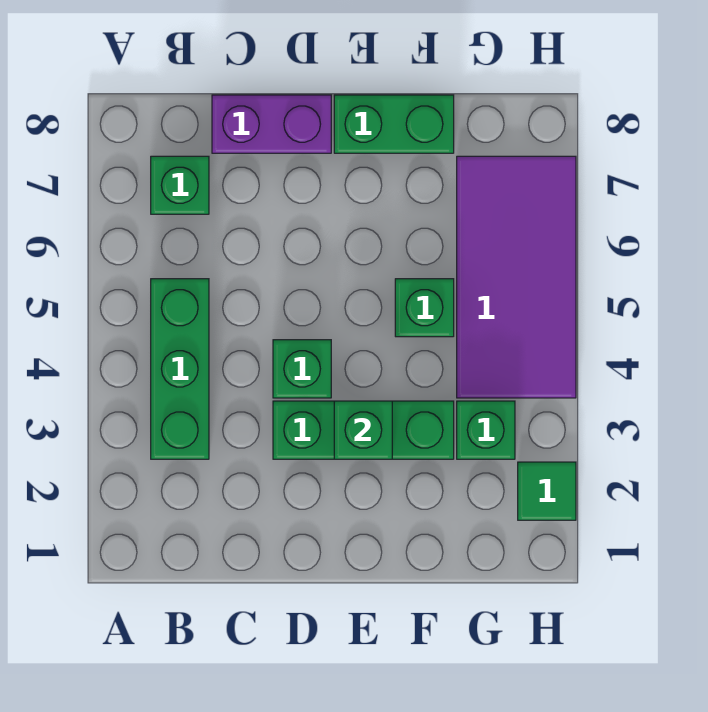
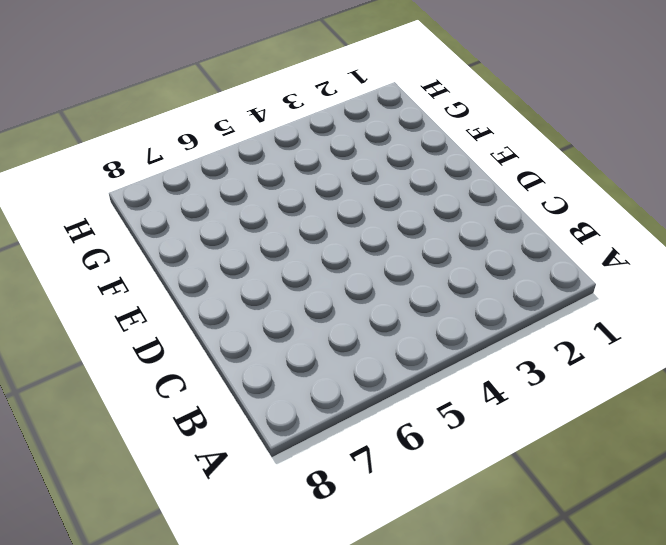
none -> green brick B3:B5 level 1
none -> green brick B7 level 1

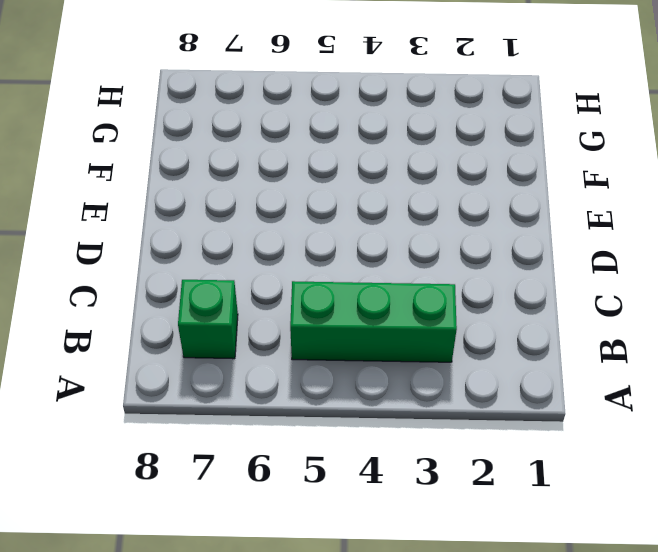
none -> purple brick C8:D8 level 1
none -> green brick D3:F3 level 1

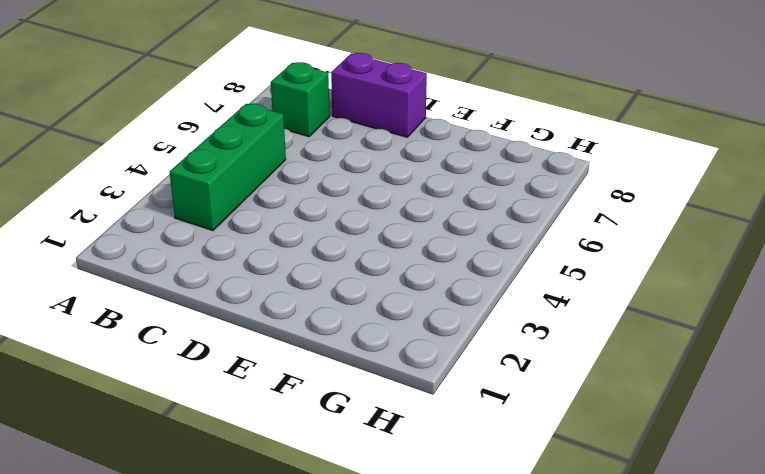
none -> green brick D3:F3 level 1
none -> green brick D4 level 1

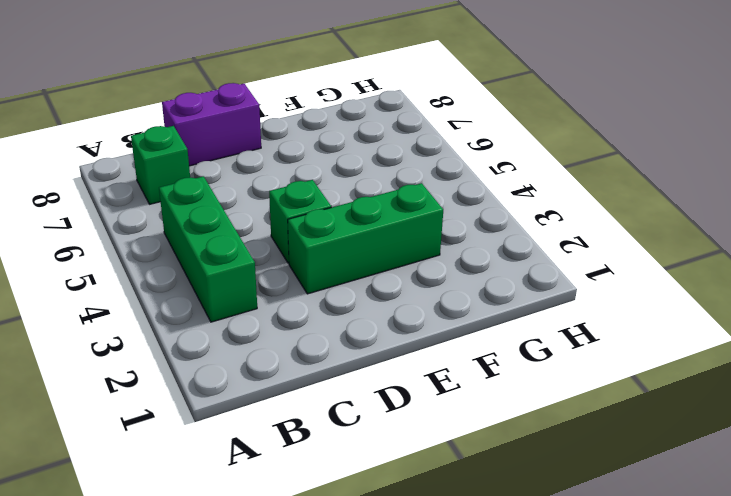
none -> green brick E8:F8 level 1
none -> green brick F5 level 1

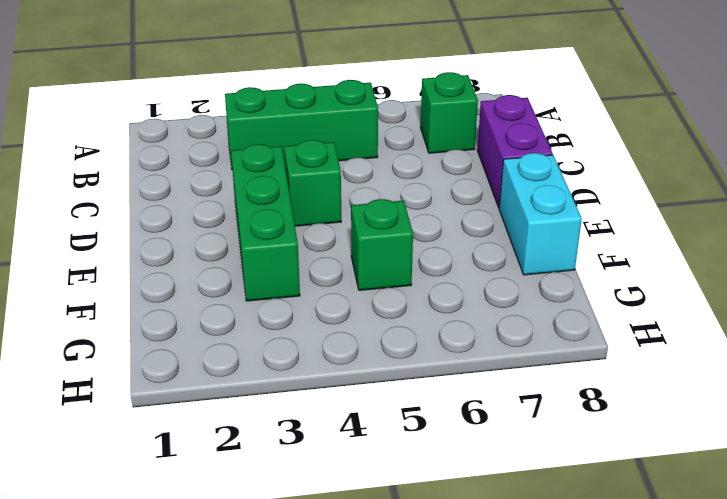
cyan brick E8:F8 level 1 -> green brick E8:F8 level 1
none -> green brick G3 level 1
none -> purple tile G4:H7 level 1

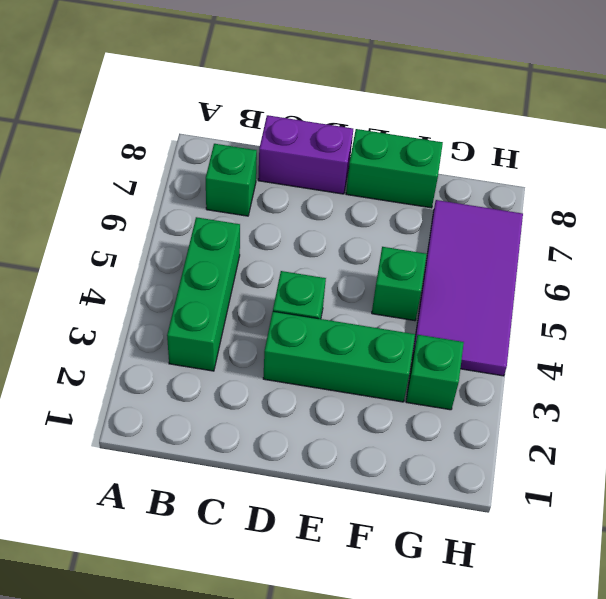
none -> green tile H2 level 1
none -> green brick E3 level 2

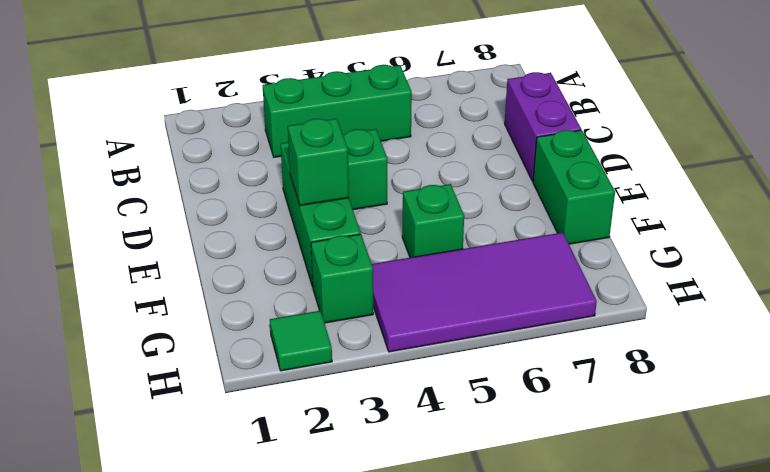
none -> green brick B7 level 1

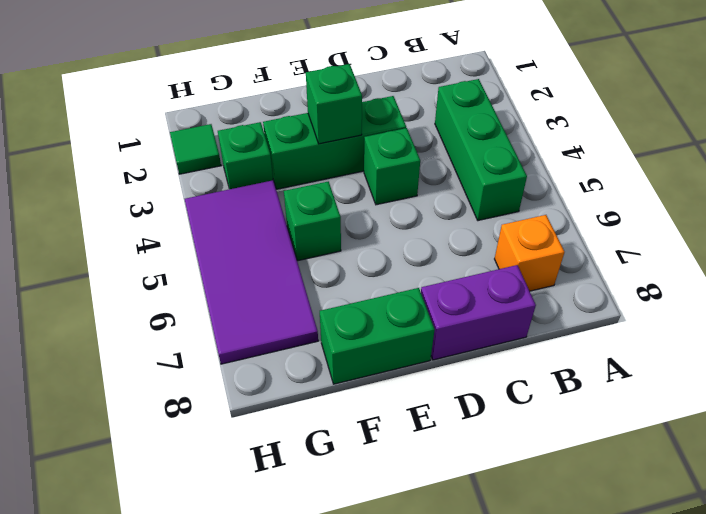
orange brick B7 level 1 -> green brick B7 level 1

